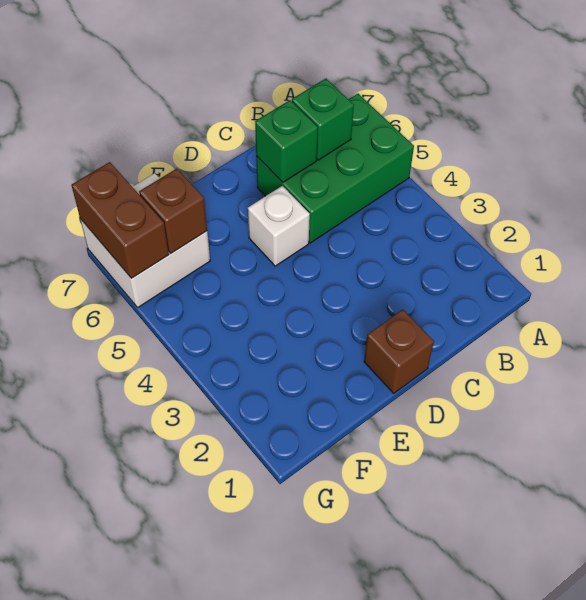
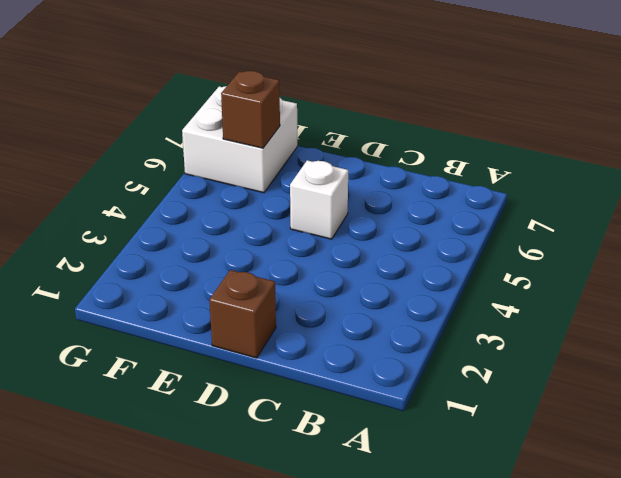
none -> green brick A5:C6 level 1
none -> green brick B6 level 2

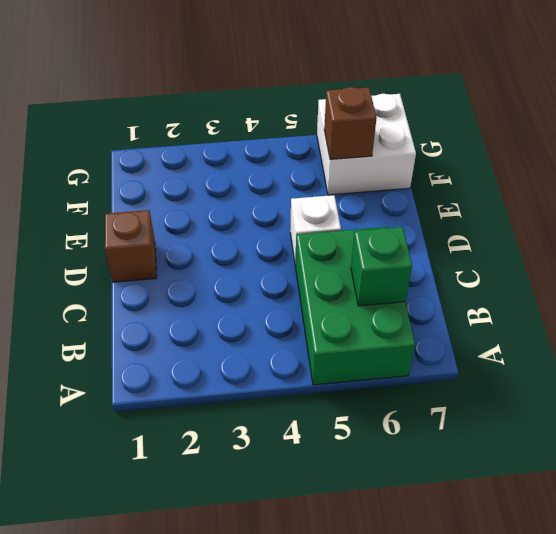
none -> green brick C6 level 2
none -> brown brick G6:G7 level 2

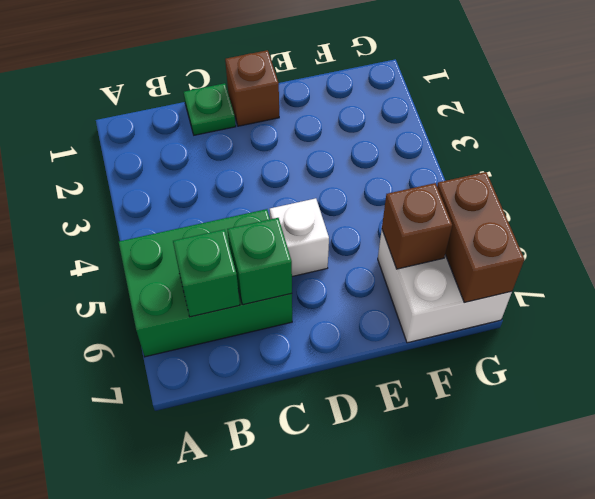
green plate C1 level 1 -> none

